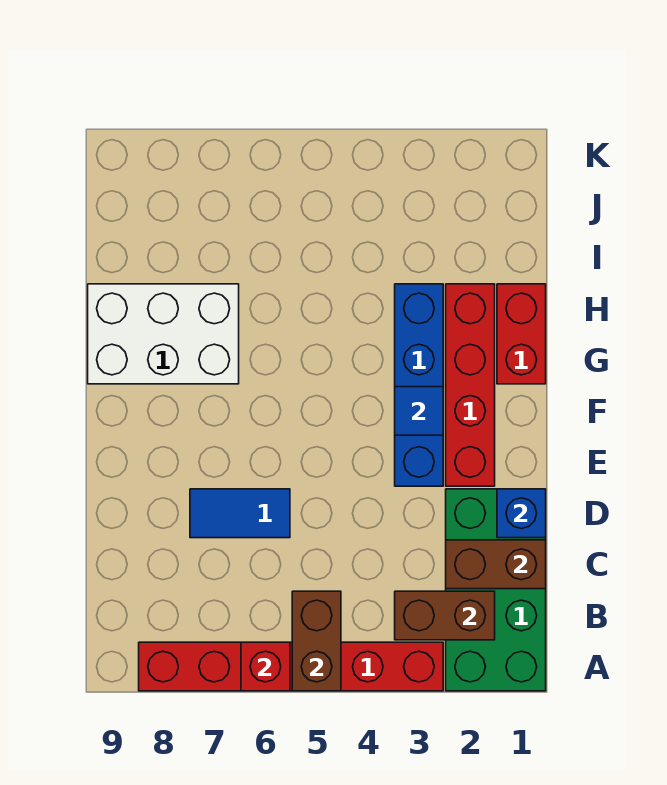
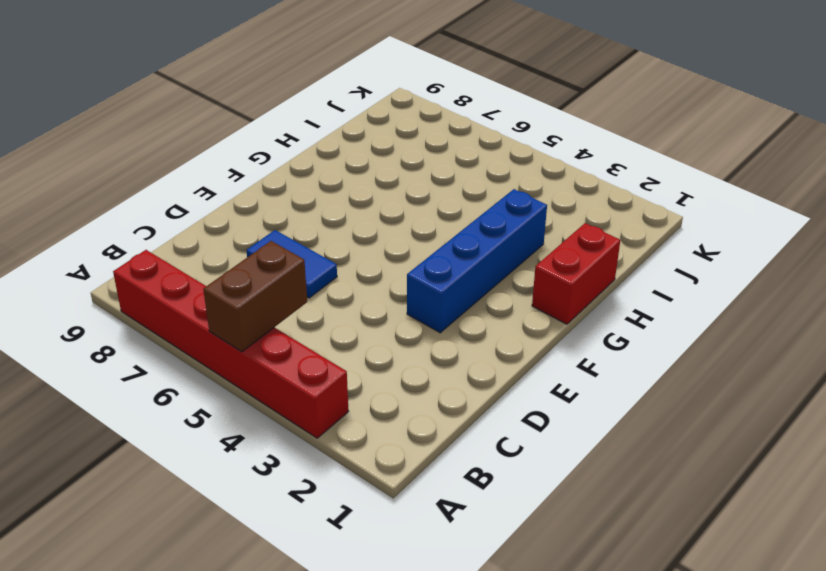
none -> green brick A1:D2 level 1
none -> red brick E2:H2 level 1
none -> white brick G7:H9 level 1

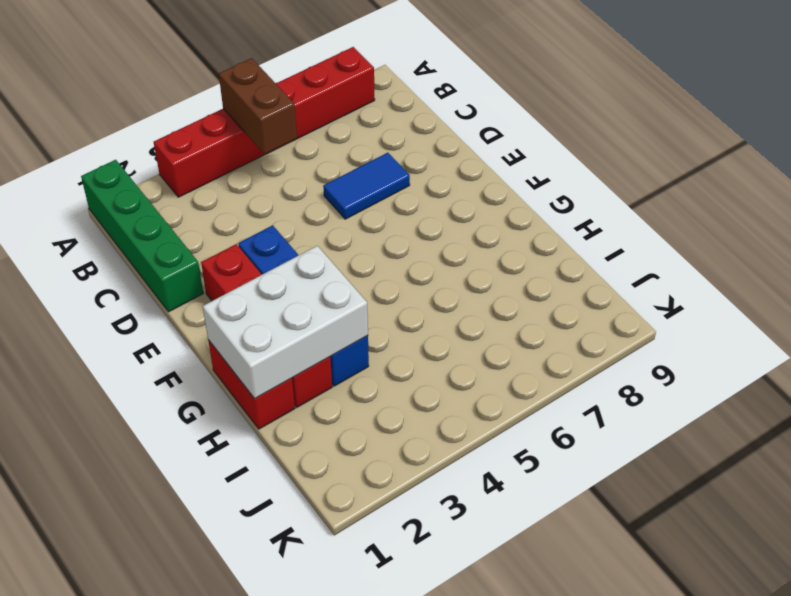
green brick A1:D1 level 1 -> green brick A1:D2 level 1
white brick G1:H3 level 2 -> white brick G7:H9 level 1
none -> red brick A6 level 2
none -> brown brick B2:B3 level 2
none -> brown brick C1:C2 level 2

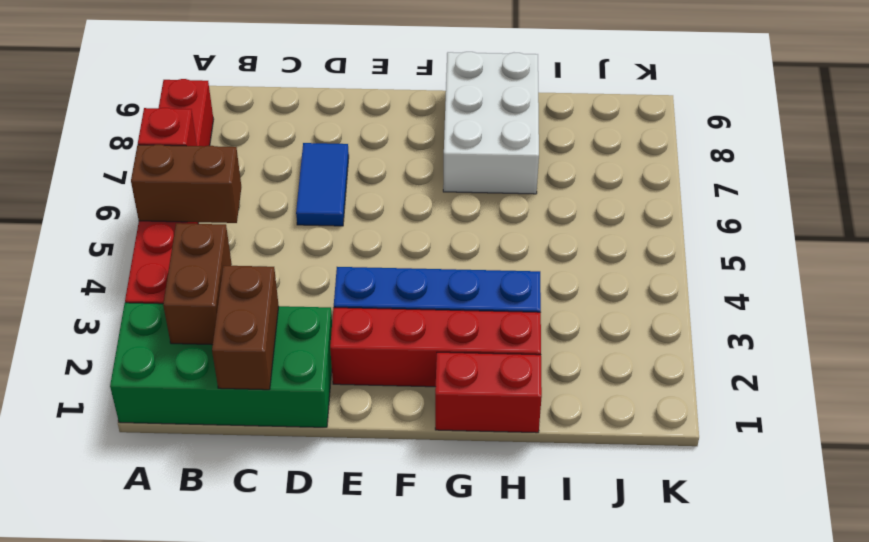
none -> blue brick D1 level 2
none -> blue tile F3 level 2

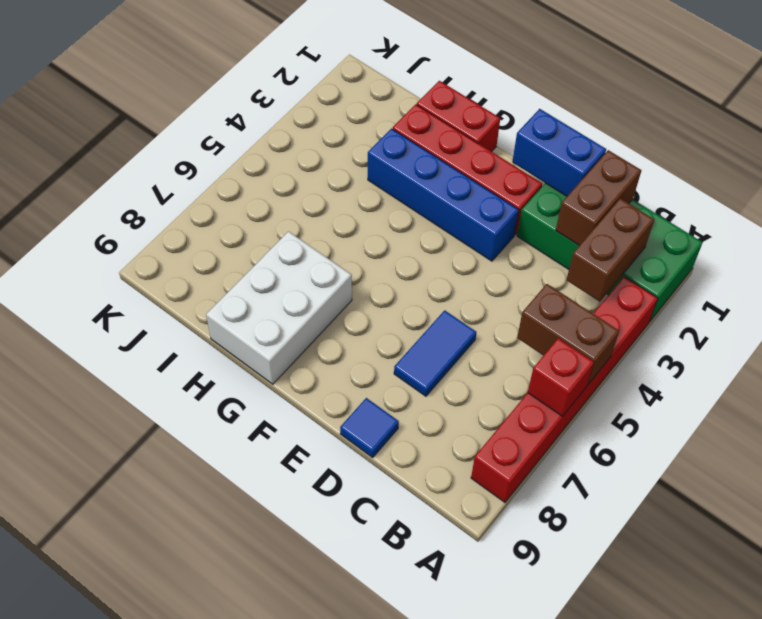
blue brick D1:E1 level 2 -> blue brick D1 level 2
blue tile D9 level 1 -> blue tile F3 level 2

